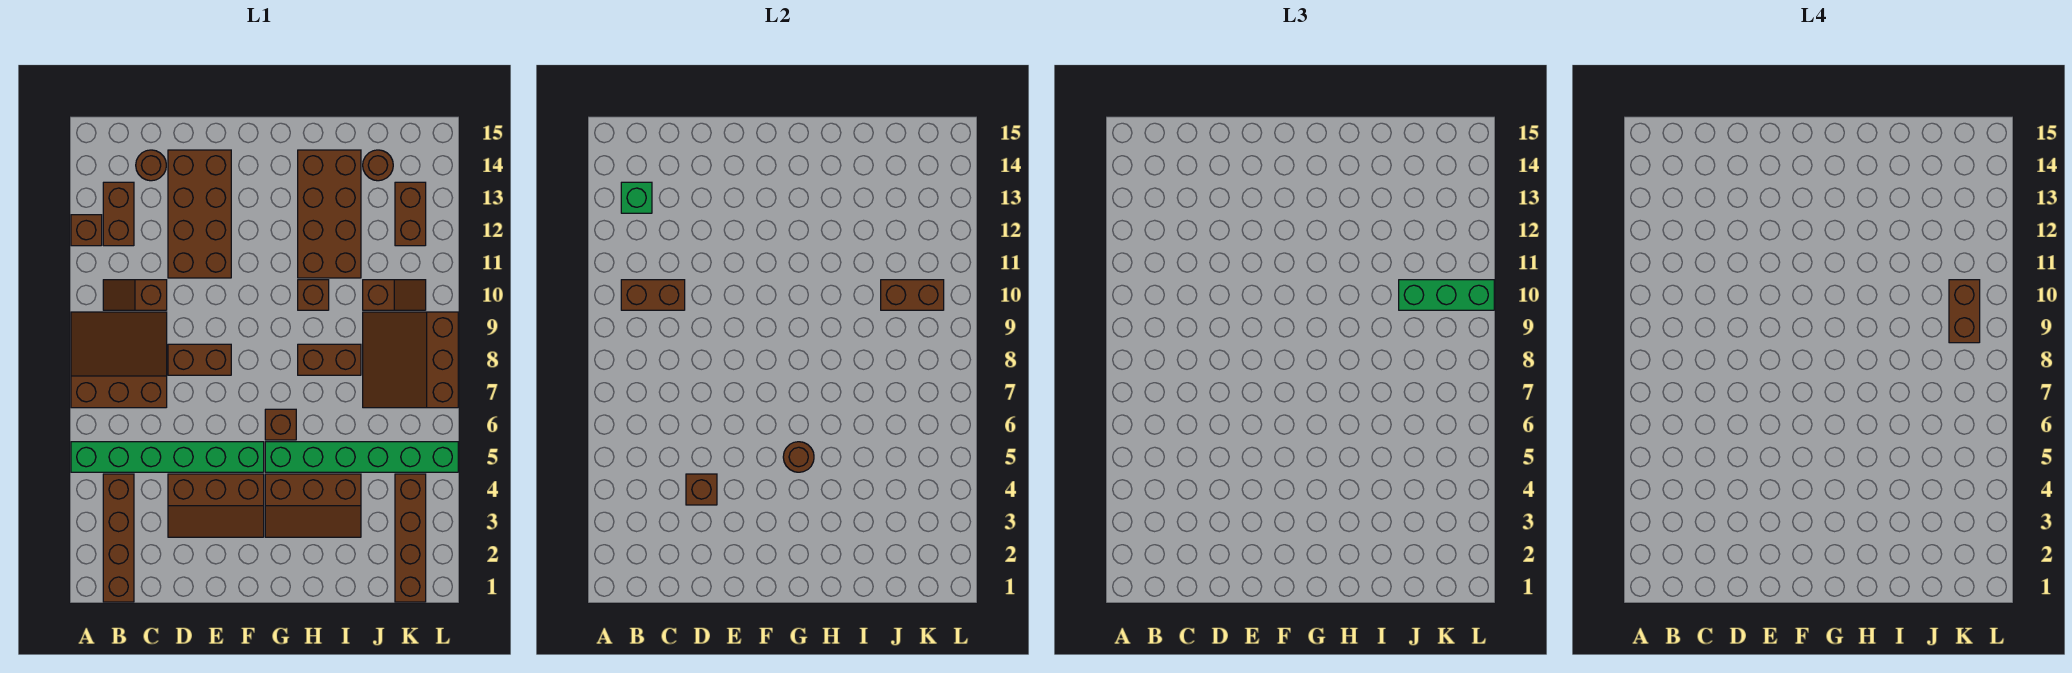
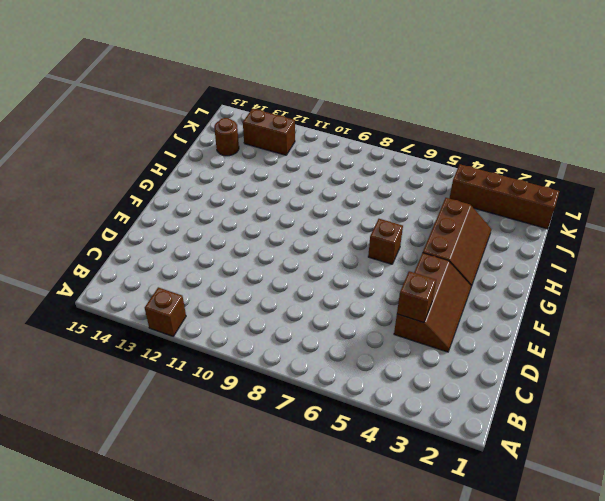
none -> green brick A5:F5 level 1
none -> brown slope A7:C9 level 1 top 7
none -> brown brick B1:B4 level 1

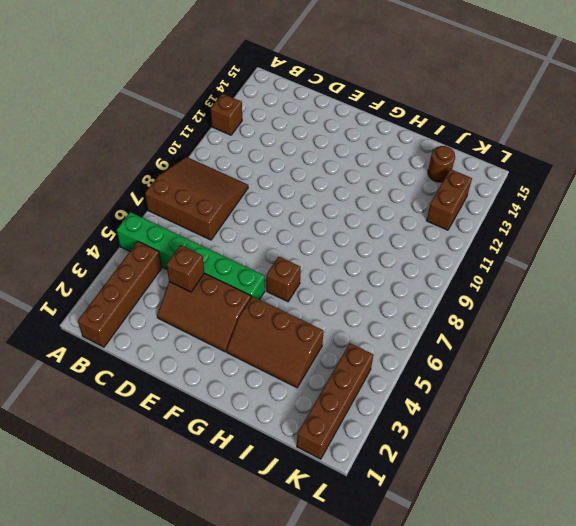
none -> brown slope B10:C10 level 1 top C
none -> brown brick B12:B13 level 1
none -> brown round brick C14 level 1

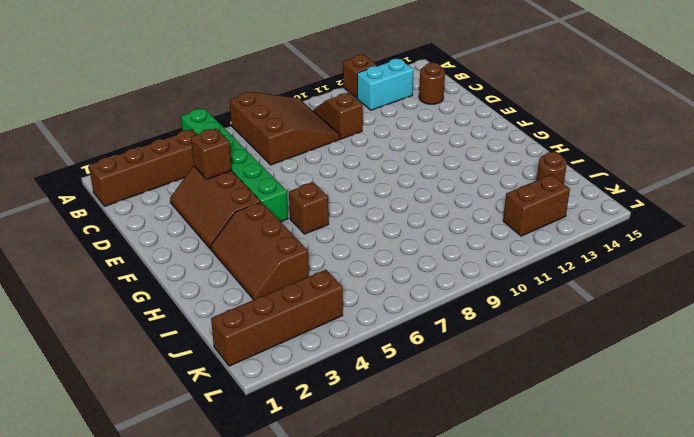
cyan brick B12:B13 level 1 -> brown brick B12:B13 level 1
none -> brown brick D8:E8 level 1
none -> brown brick D11:E14 level 1
none -> green brick G5:L5 level 1

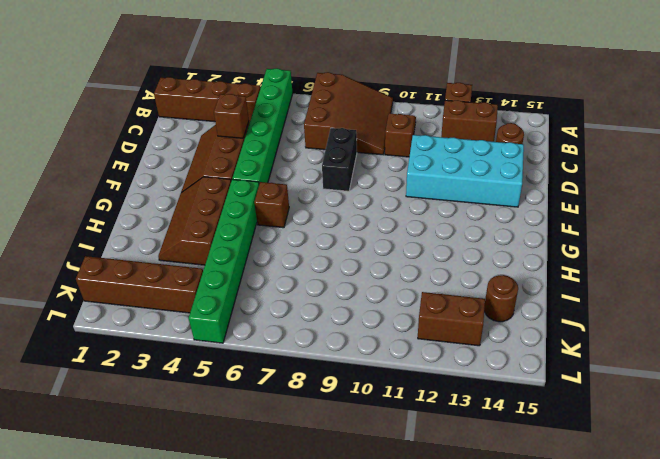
black brick D8:E8 level 1 -> brown brick D8:E8 level 1
cyan brick D11:E14 level 1 -> brown brick D11:E14 level 1
none -> brown brick H8:I8 level 1
none -> brown brick H10 level 1
none -> brown brick H11:I14 level 1

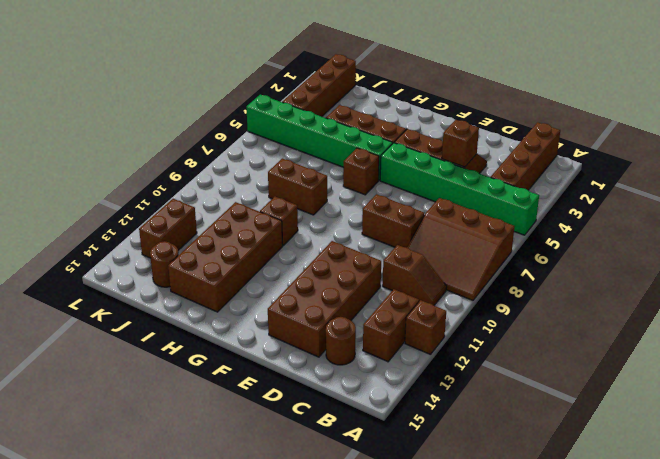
none -> brown slope J7:L9 level 1 top L
none -> brown slope J10:K10 level 1 top J
none -> brown brick B10:C10 level 2

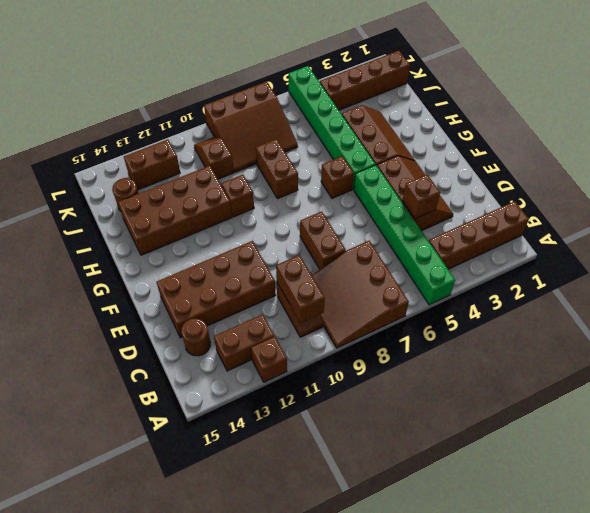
none -> green brick B13 level 2
none -> brown round brick G5 level 2
none -> brown brick J10:K10 level 2

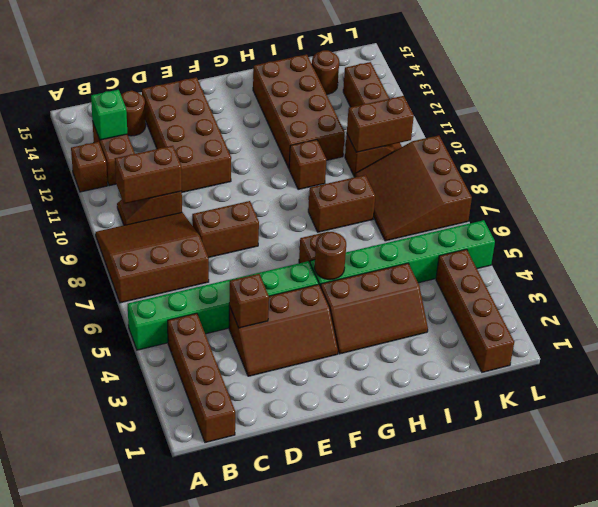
none -> green brick J10:L10 level 3
none -> brown brick K9:K10 level 4

